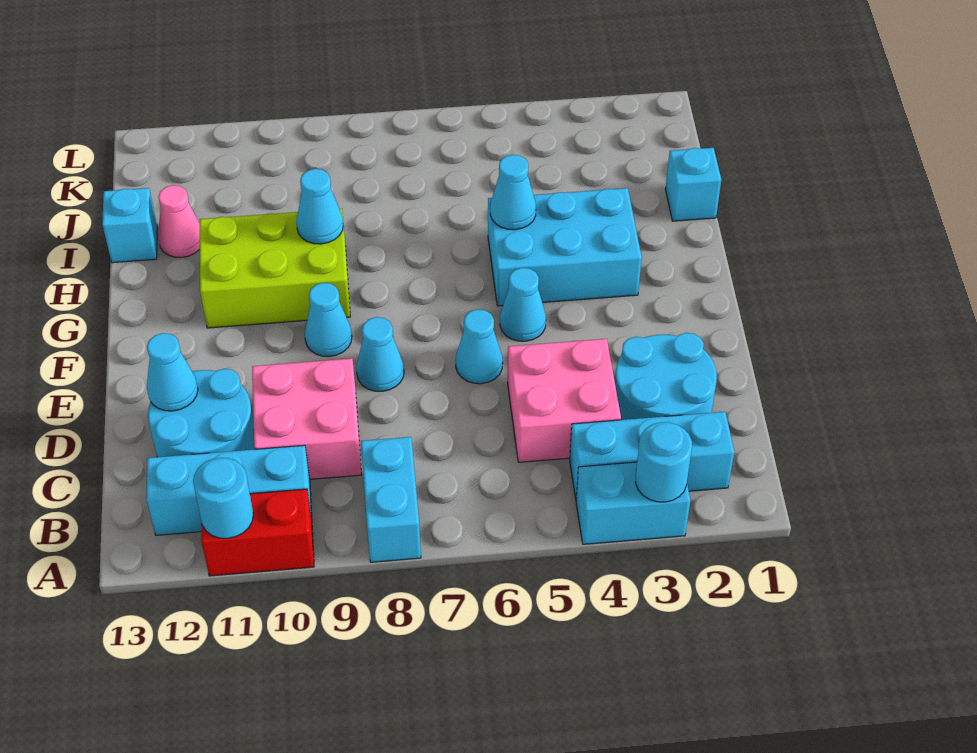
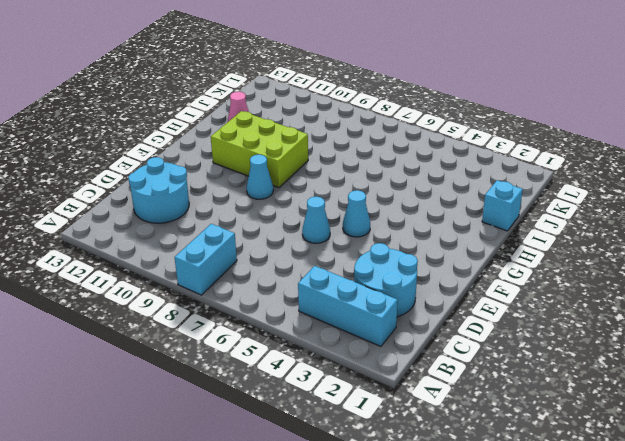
none -> cyan brick A3:A4 level 1
none -> red brick A10:A11 level 1
none -> cyan brick B10:B12 level 1

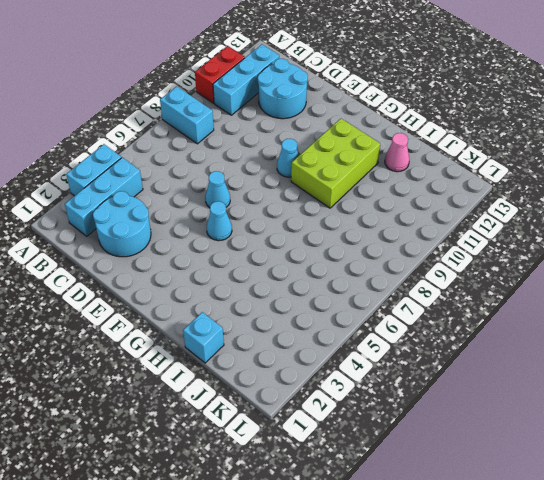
none -> pink brick C4:D5 level 1
none -> pink brick C9:D10 level 1
none -> cyan cone E8 level 1

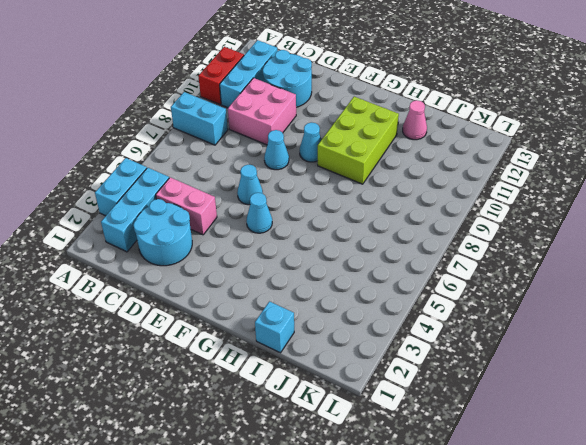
pink brick C4:D4 level 1 -> pink brick C4:D5 level 1
none -> cyan brick G3:H5 level 1
none -> cyan brick I13 level 1
none -> cyan round brick A3 level 2

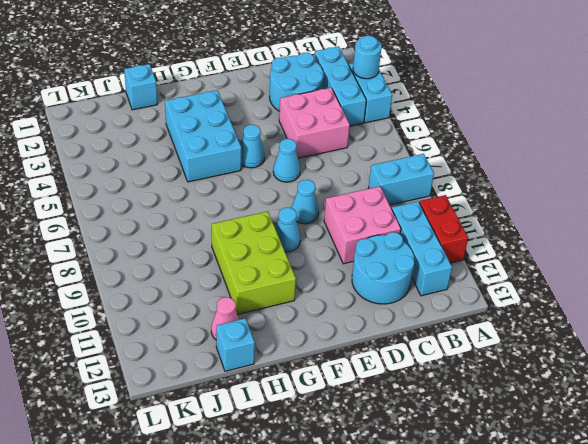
none -> cyan round brick A11 level 2
none -> cyan cone D12 level 2
none -> cyan cone H5 level 2

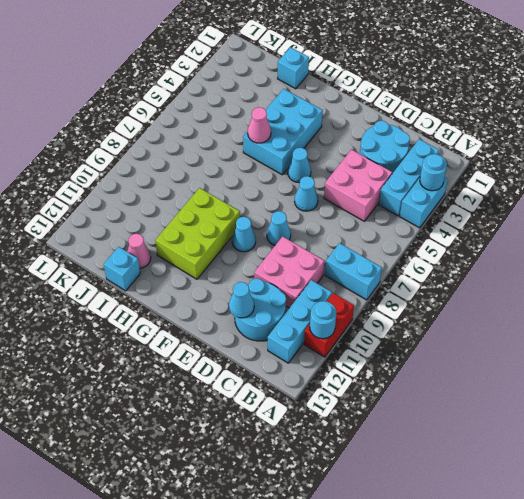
pink cone H5 level 2 -> cyan cone H5 level 2
none -> cyan cone H9 level 2

